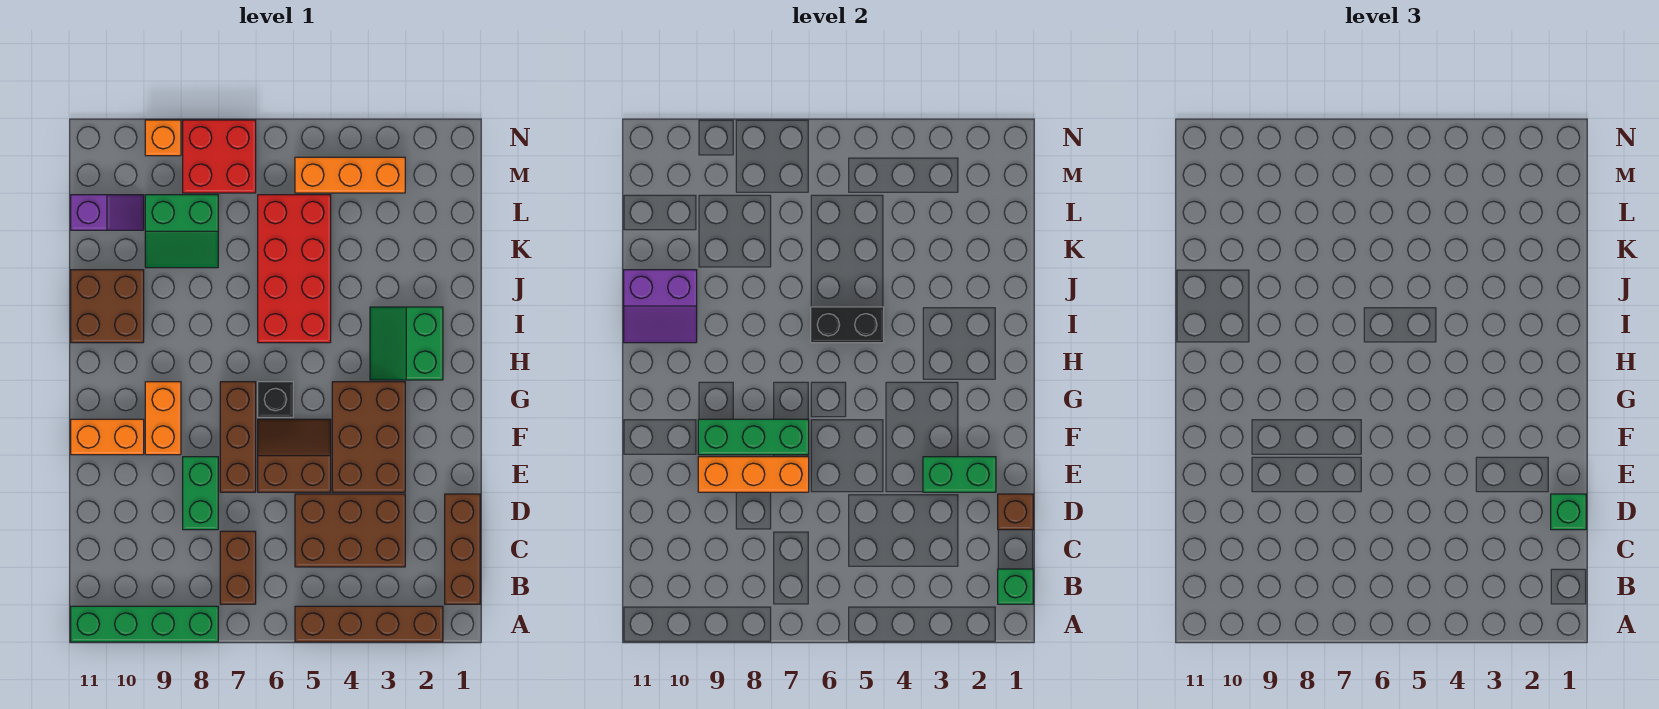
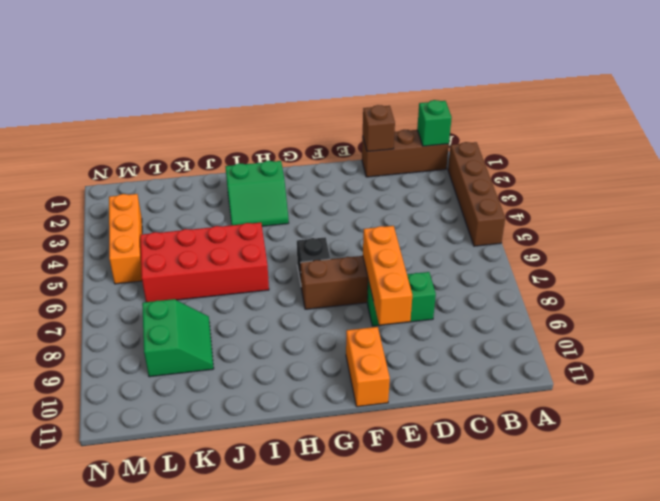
none -> green brick A8:A11 level 1
none -> brown brick B7:C7 level 1
none -> brown brick C3:D5 level 1

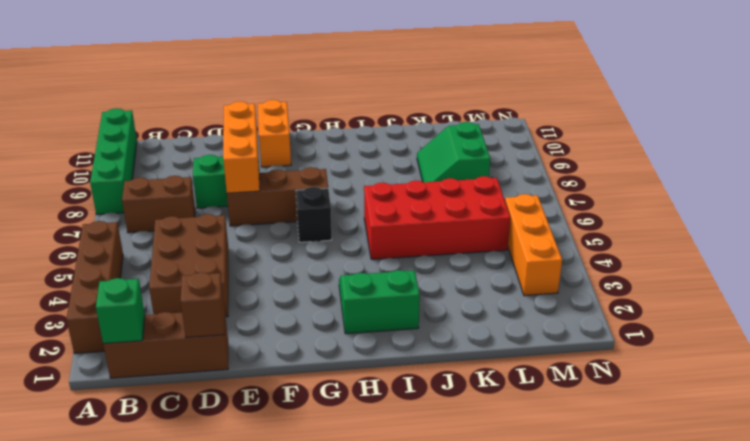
none -> brown brick E3:G4 level 1
none -> brown slope E5:F6 level 1 top E
none -> orange brick F9:G9 level 1

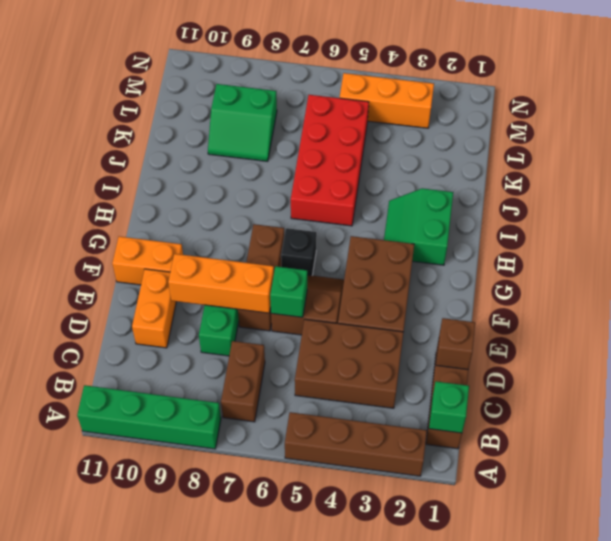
orange brick D10:E10 level 1 -> orange brick F9:G9 level 1
green brick E6 level 2 -> green brick D1 level 3
none -> brown brick I10:J11 level 1
none -> purple slope L10:L11 level 1 top 11
none -> red brick M7:N8 level 1

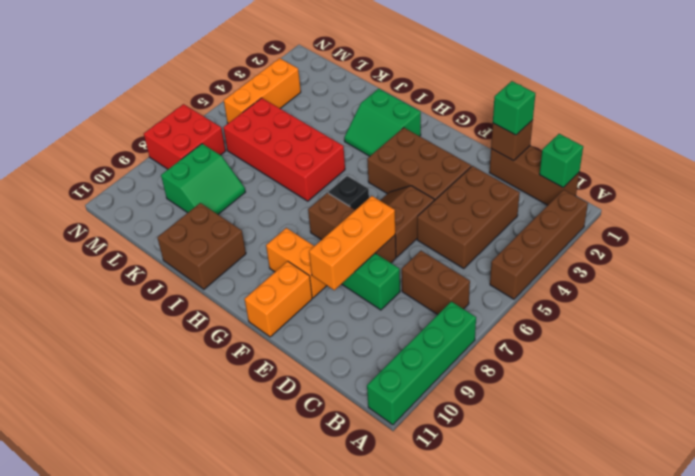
none -> purple slope L10:L11 level 1 top 11
none -> orange brick N9 level 1
none -> green brick E2:E3 level 2

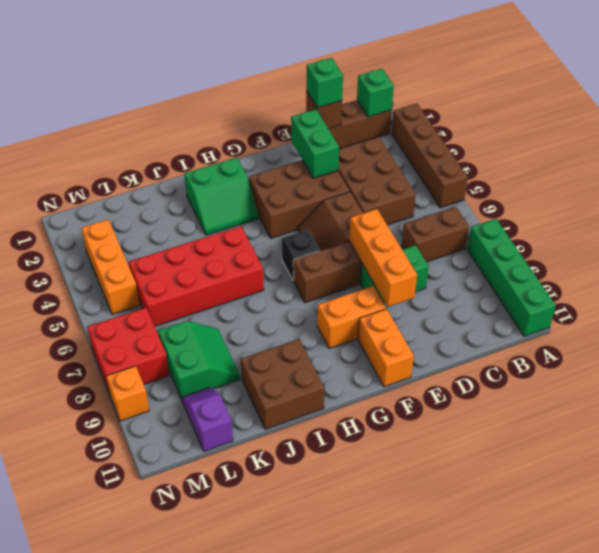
none -> green brick F7:F9 level 2
none -> black brick I5:I6 level 2
none -> purple slope I10:J11 level 2 top J

